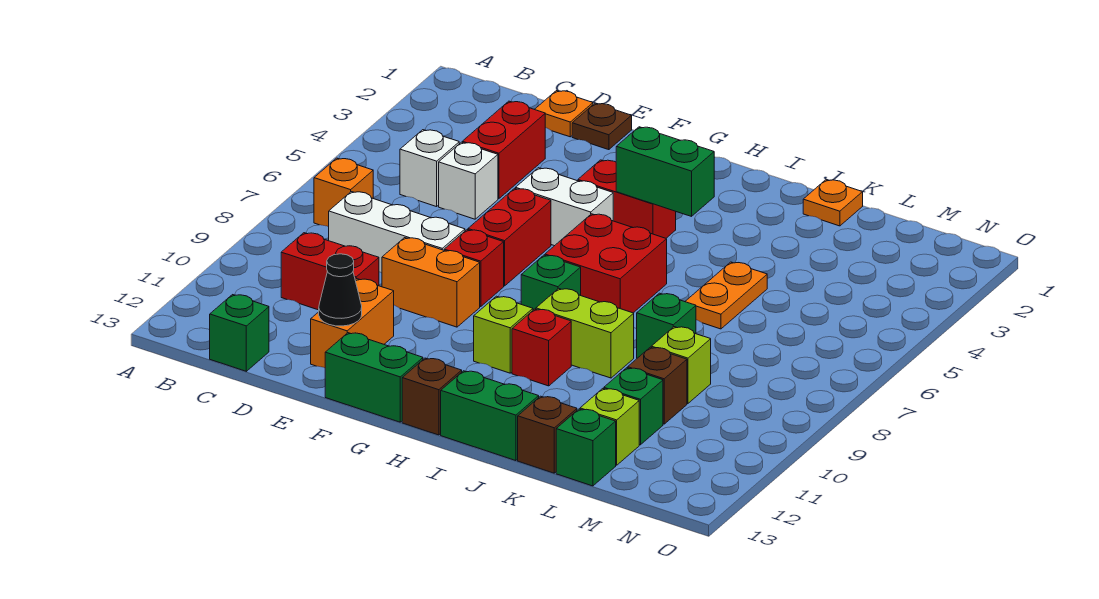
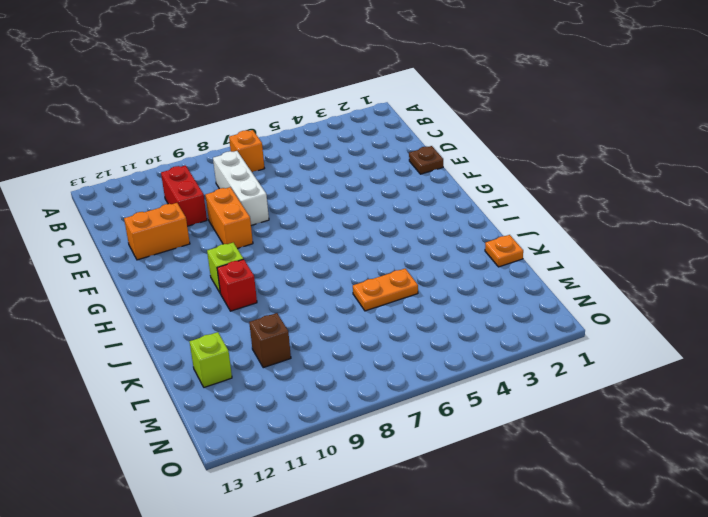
none -> white brick C5 level 1
none -> green brick C13 level 1
none -> orange plate D1 level 1
none -> red brick D3:D4 level 1

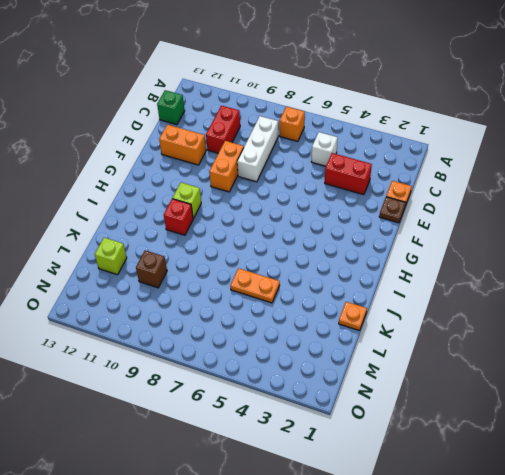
none -> white brick D5 level 1
none -> white brick F5:G5 level 1
none -> red brick F6:F7 level 1
none -> red brick F8 level 1

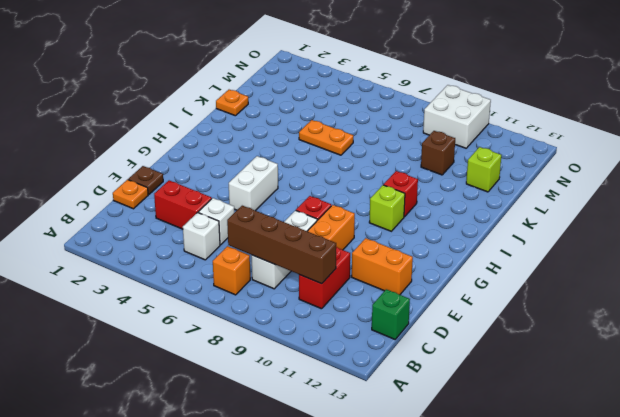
brown brick C7:C10 level 2 -> none
white brick N9:O10 level 1 -> none
none -> red brick F6:F7 level 1
none -> green brick F13:G13 level 1
none -> red brick G4:H4 level 1
none -> red brick H6:I7 level 1

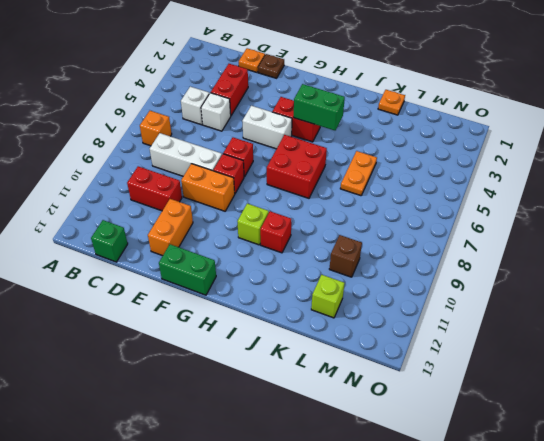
red brick F7 level 1 -> red brick F6:F7 level 1
none -> green brick H8 level 1
none -> brown brick H13 level 1
none -> lime brick I9:J9 level 1
none -> green brick I13:J13 level 1

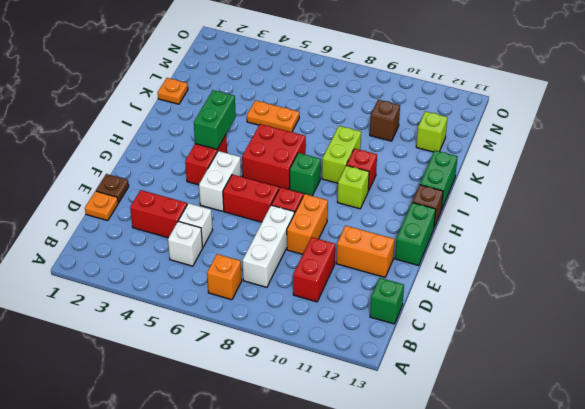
none -> green brick K8 level 1
none -> brown brick K13 level 1
none -> lime brick L9 level 1
none -> green brick L11 level 1

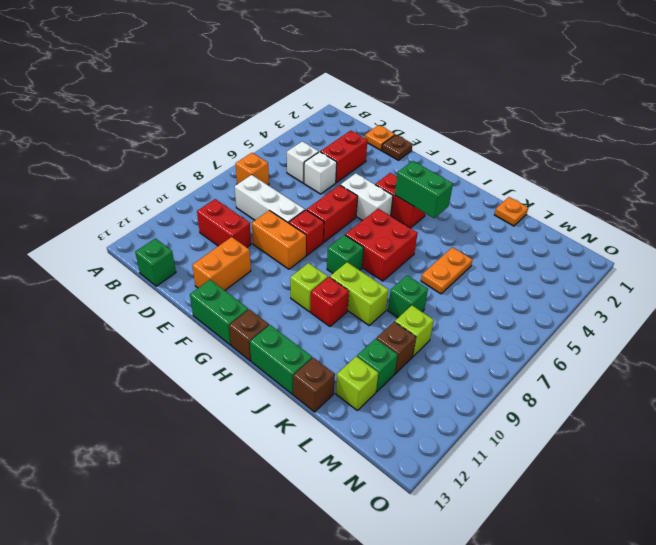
none -> green brick L13 level 1
none -> black cone E12 level 2

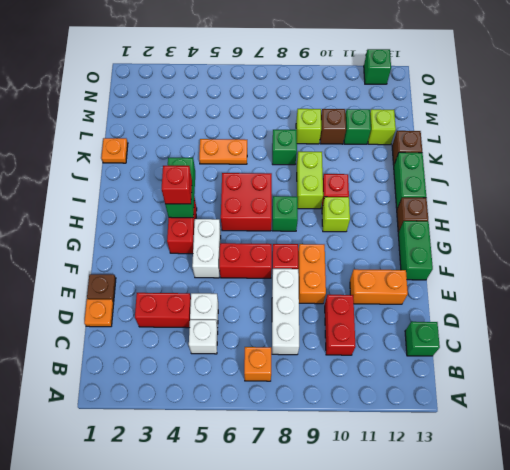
red brick H4 level 3 -> none
green brick O12 level 1 -> green brick L13 level 1
none -> black cone E12 level 2

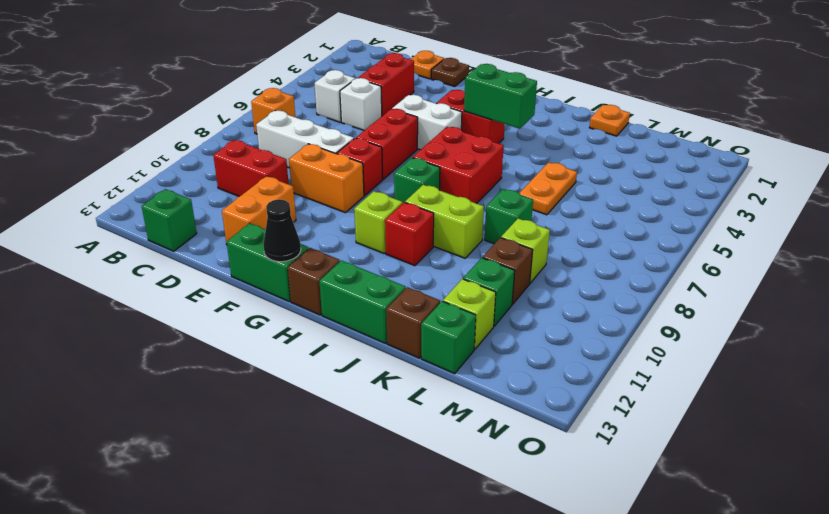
black cone G13 level 2 -> black cone E12 level 2

